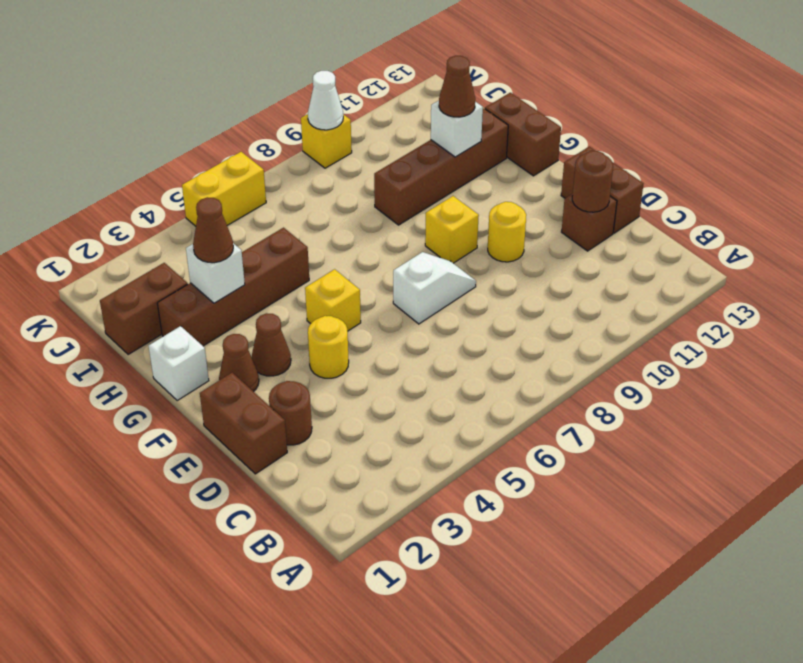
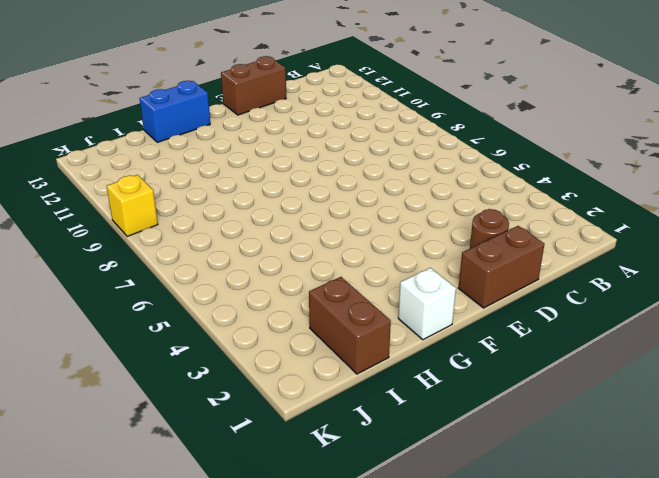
blue brick G13:H13 level 1 -> brown brick G13:H13 level 1
none -> brown brick D12 level 1
none -> yellow round brick E4 level 1
none -> white slope E7:E8 level 1 top 7

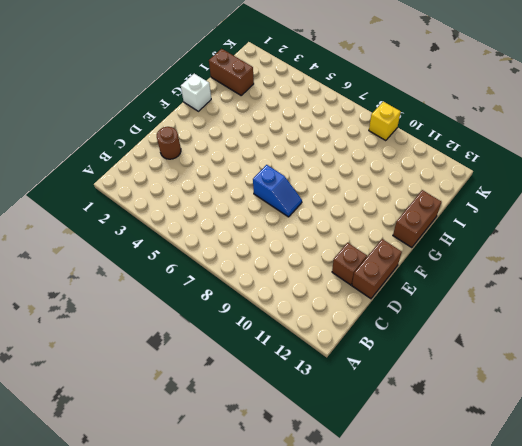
blue slope E7:E8 level 1 top 7 -> white slope E7:E8 level 1 top 7
none -> brown brick D1:E1 level 1
none -> yellow round brick E4 level 1
none -> yellow round brick E10 level 1

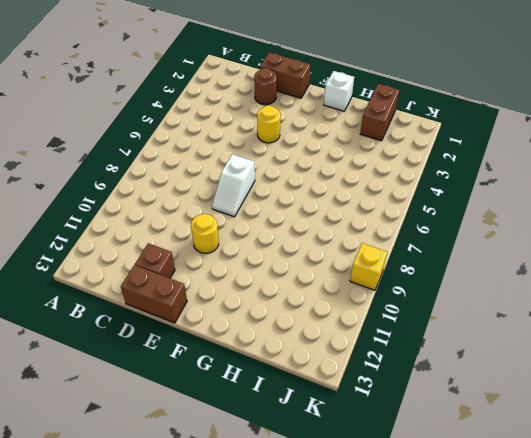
none -> brown cone F2 level 1
none -> brown cone F3 level 1
none -> yellow brick F5 level 1

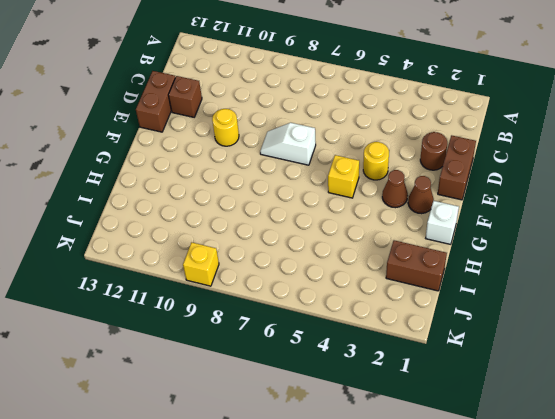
none -> yellow brick F9 level 1
none -> brown brick G13:H13 level 1
none -> brown brick H2:H5 level 1

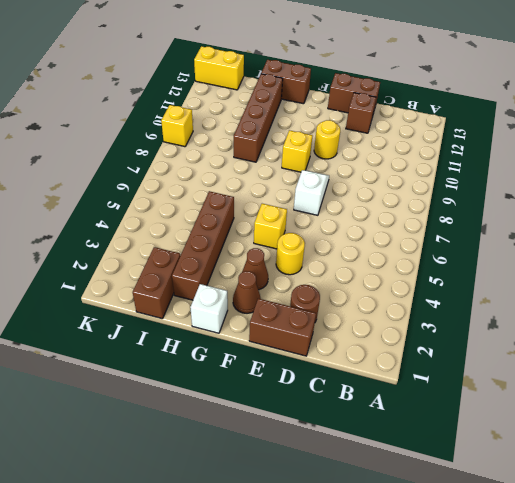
yellow brick J13:K13 level 1 -> yellow brick K5:K6 level 1
none -> brown round brick D12 level 2
none -> white brick H3 level 2
none -> white brick H11 level 2

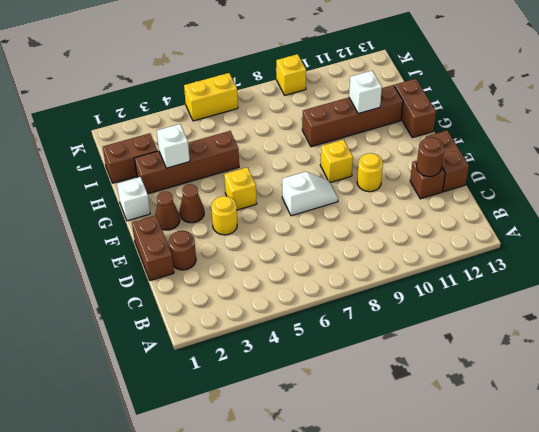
none -> white cone K9 level 2
none -> brown cone H3 level 3
none -> brown cone H11 level 3

